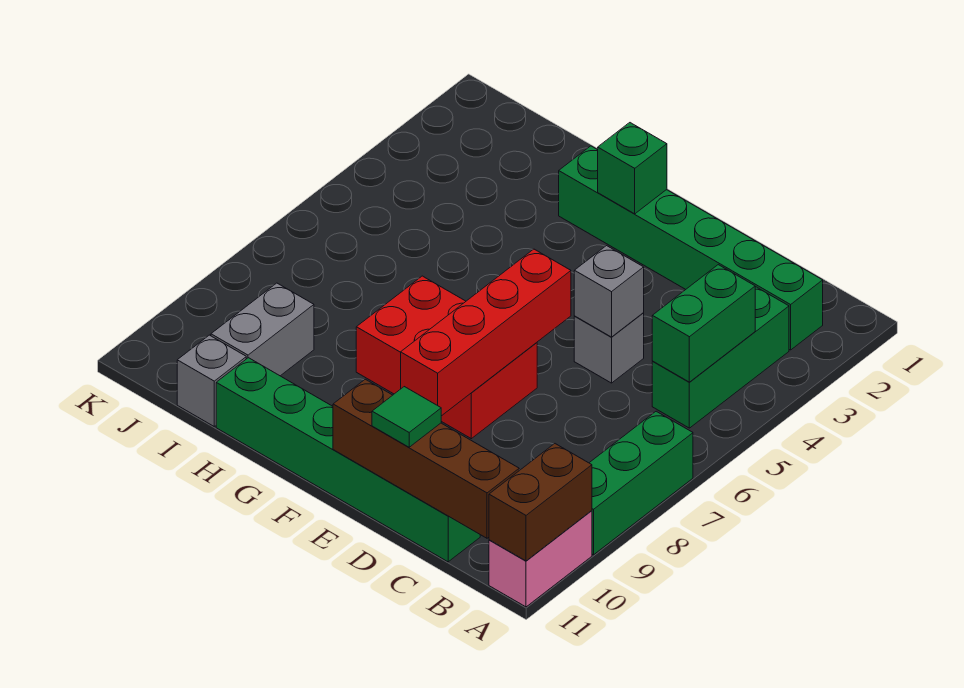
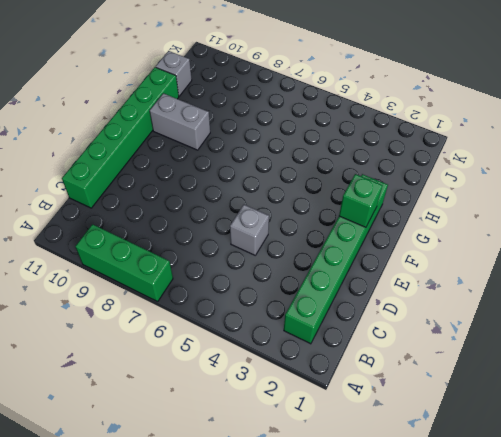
grey brick G9:G10 level 1 -> grey brick I9:I10 level 1
none -> pink brick A10:A11 level 1
none -> green brick B3:B5 level 1
none -> red brick E7:G8 level 1

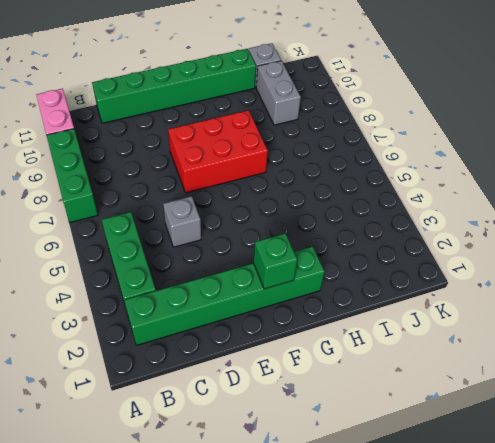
none -> brown brick A10:A11 level 2
none -> green brick B4:B5 level 2
none -> brown brick B11:E11 level 2

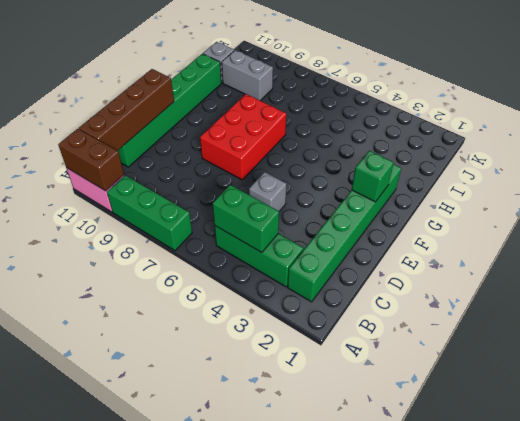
none -> grey brick D5 level 2
none -> red brick E6:E9 level 2
none -> green tile D11 level 3

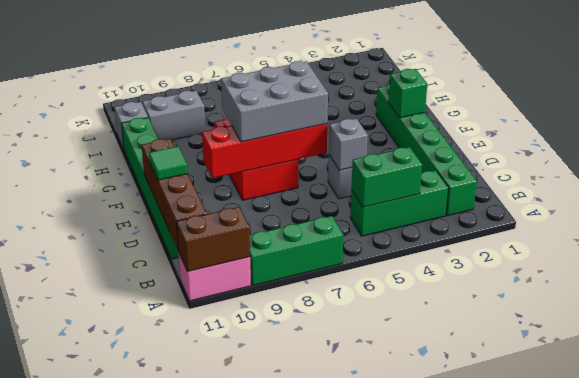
grey brick E6:F8 level 3 -> none

